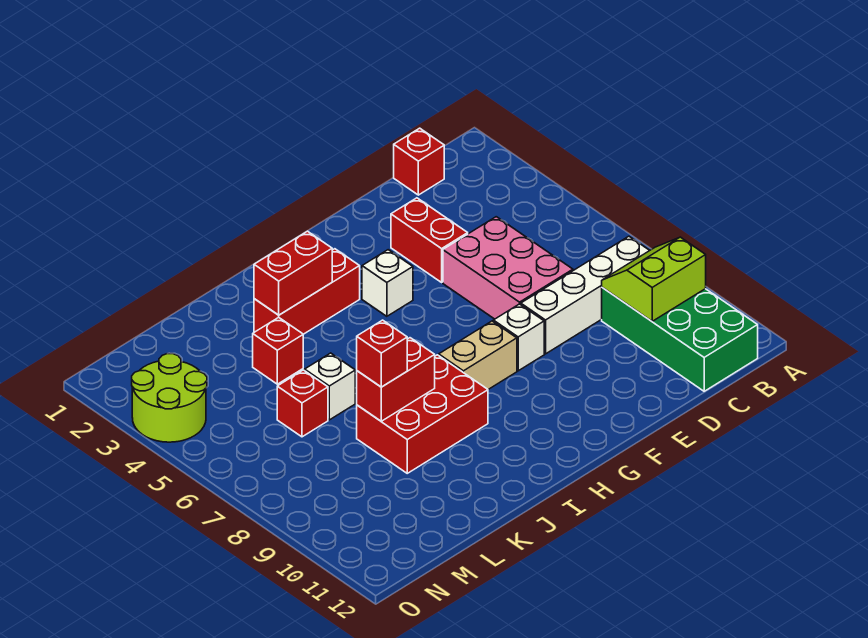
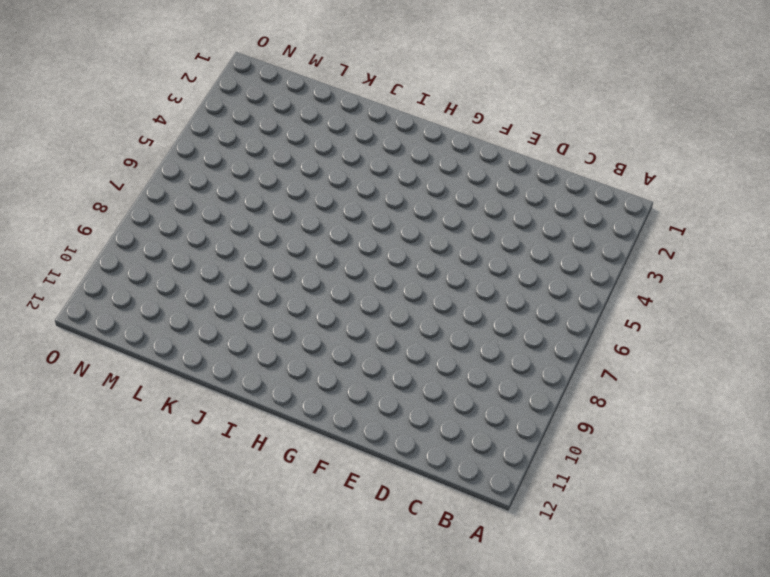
none -> white brick B8:E8 level 1
none -> green brick B9:C12 level 1
none -> red brick C1 level 1

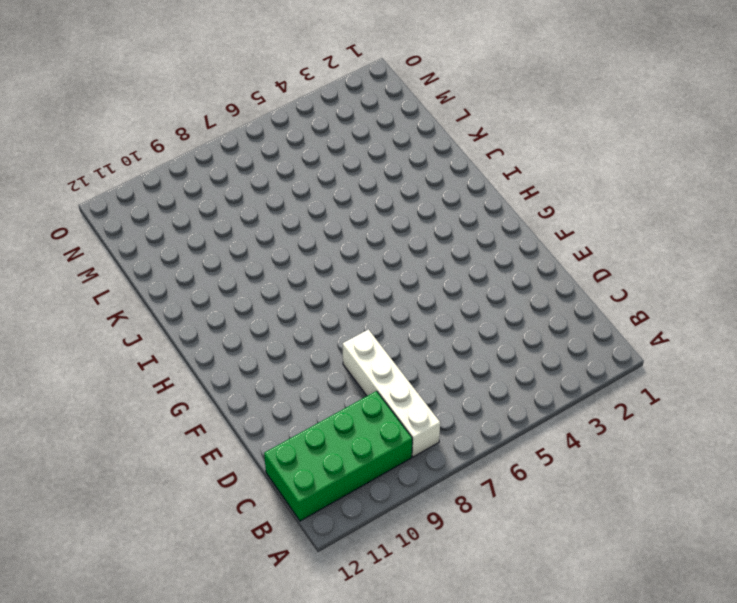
none -> red brick C1 level 1
none -> pink brick D5:E7 level 1
none -> red brick E3:E4 level 1

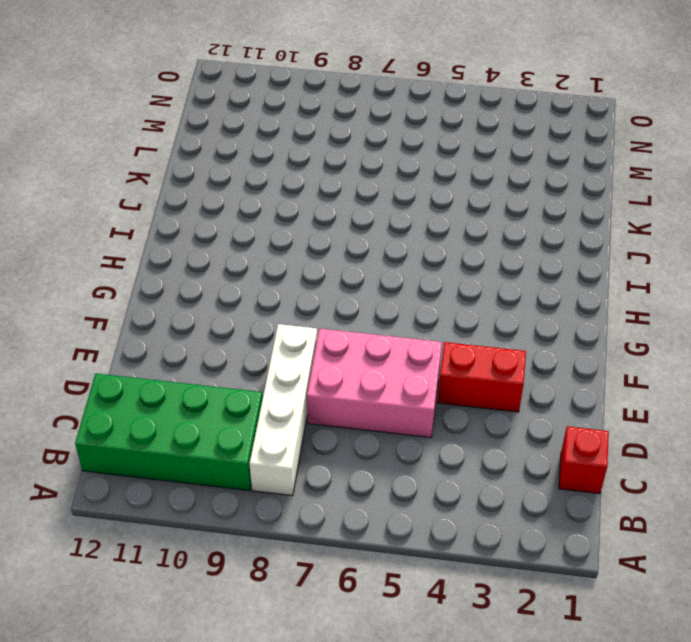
none -> white brick F8 level 1
none -> white brick G4 level 1
none -> tan brick G8:H8 level 1

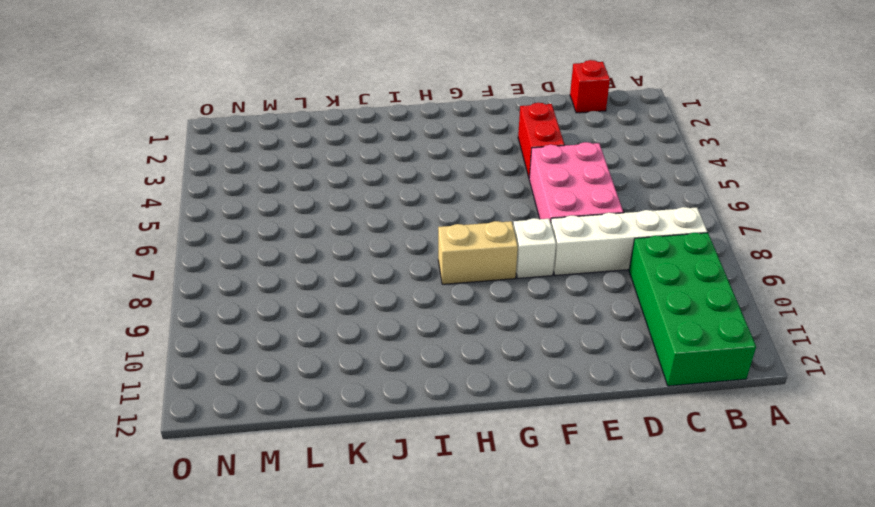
none -> white brick G4 level 1
none -> red brick H3:J3 level 1
none -> red brick I8:K9 level 1

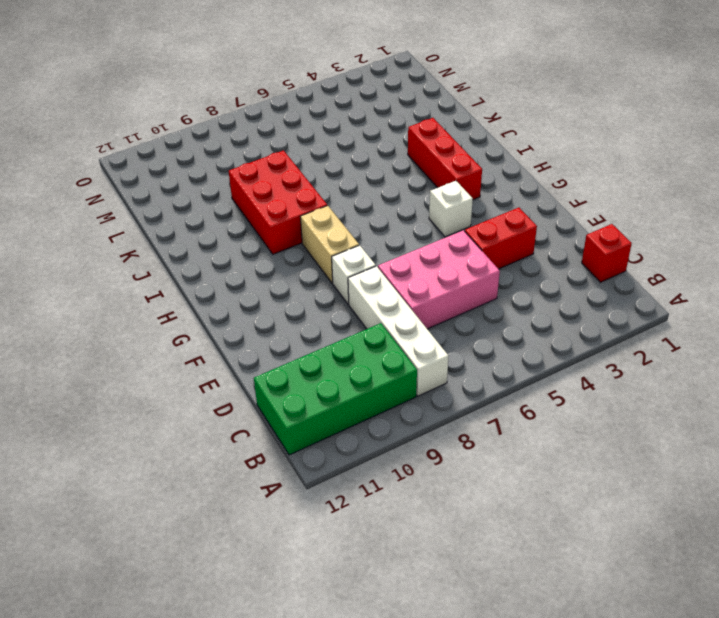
none -> red brick K4 level 1
none -> white brick K6 level 1
none -> red brick L6 level 1

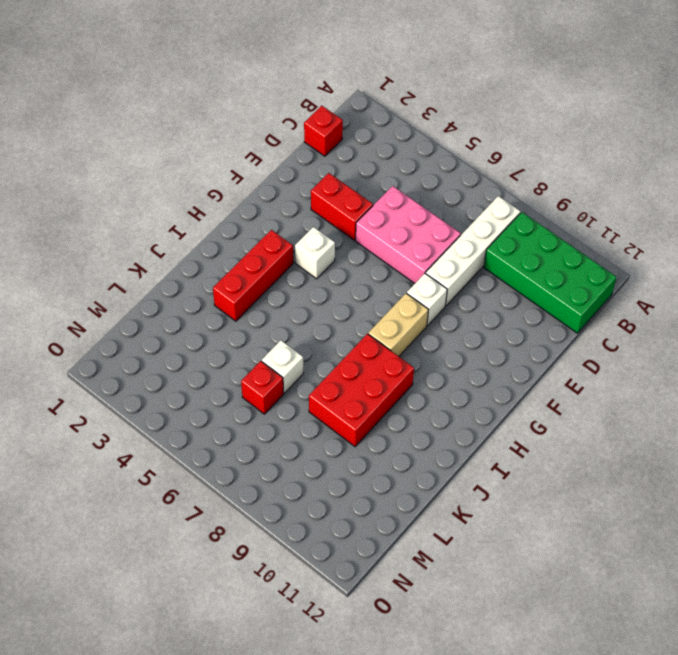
none -> red brick K4 level 1
none -> lime round brick N3:O4 level 1
none -> lime slope B9:C10 level 2 top 10

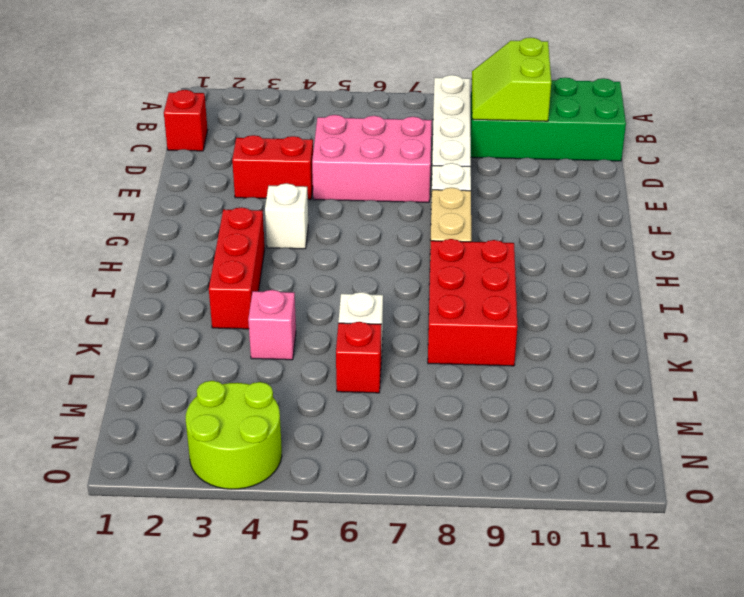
pink brick K4 level 1 -> red brick K4 level 1
none -> red brick I3:J3 level 2
none -> red brick J8:K8 level 2
none -> red brick K8 level 3

